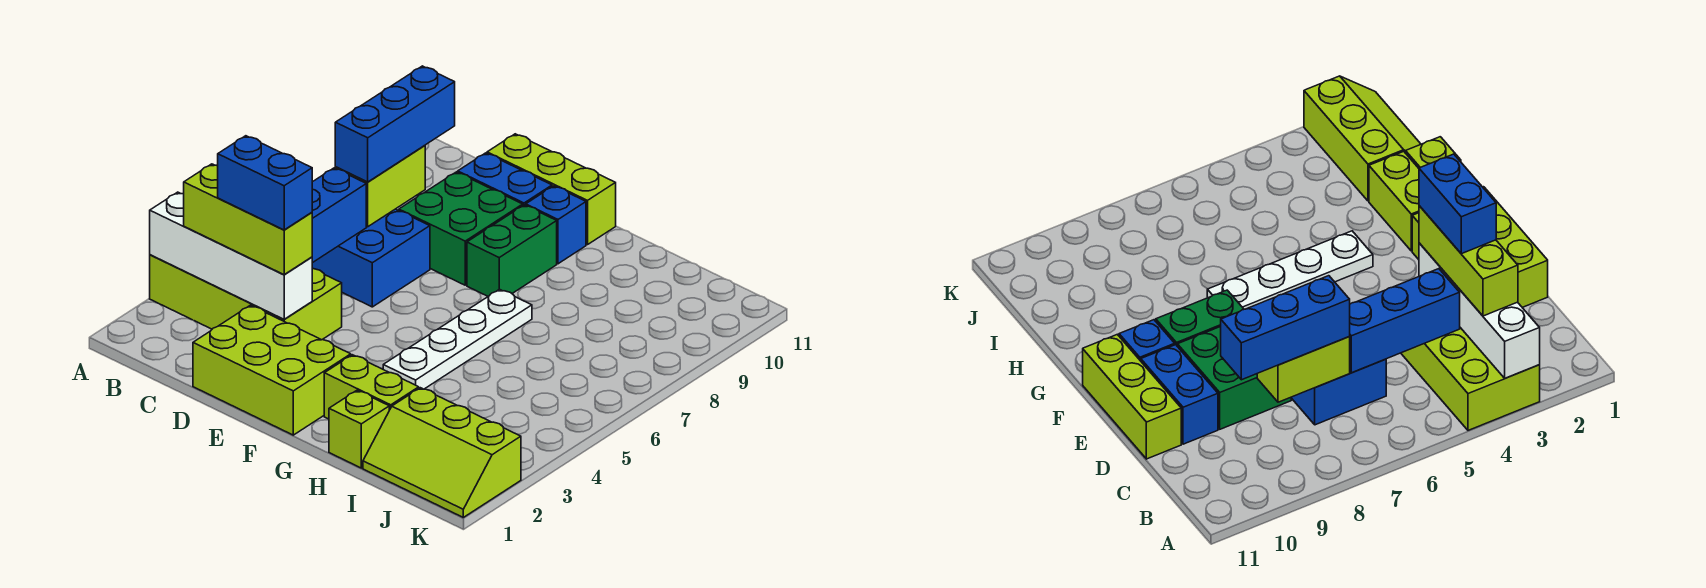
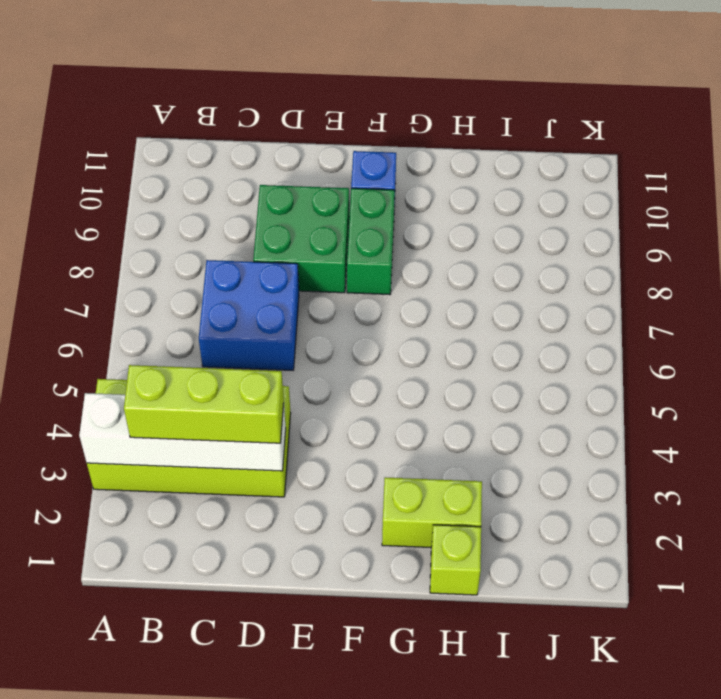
none -> lime brick D1:F2 level 1
none -> blue brick D10:E10 level 1
none -> lime brick D11:F11 level 1

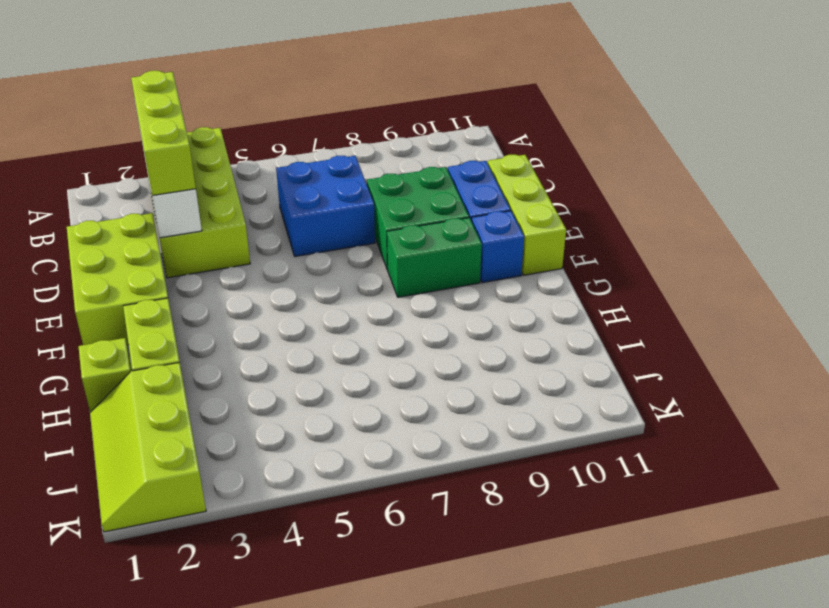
none -> white plate G4:G7 level 1
none -> blue brick C4:C6 level 2
none -> lime brick C7:C8 level 2

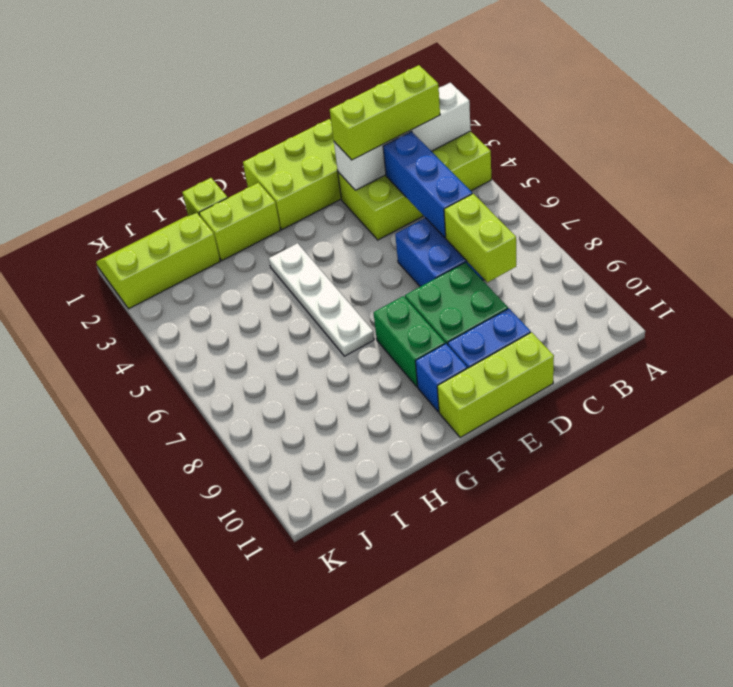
none -> blue brick C7:C9 level 3
none -> blue brick C3:D3 level 4

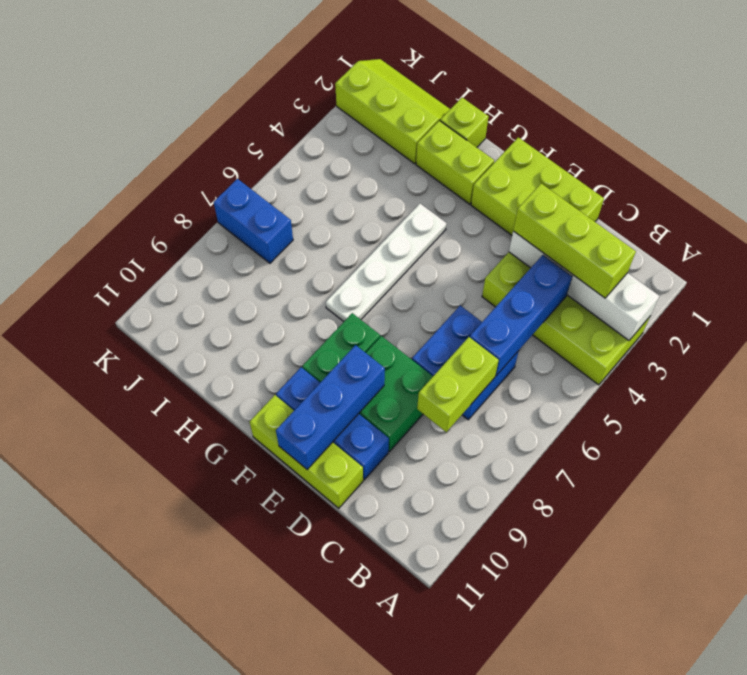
blue brick E9:E11 level 2 -> blue brick C7:C9 level 3
blue brick J7:K7 level 1 -> blue brick C3:D3 level 4

